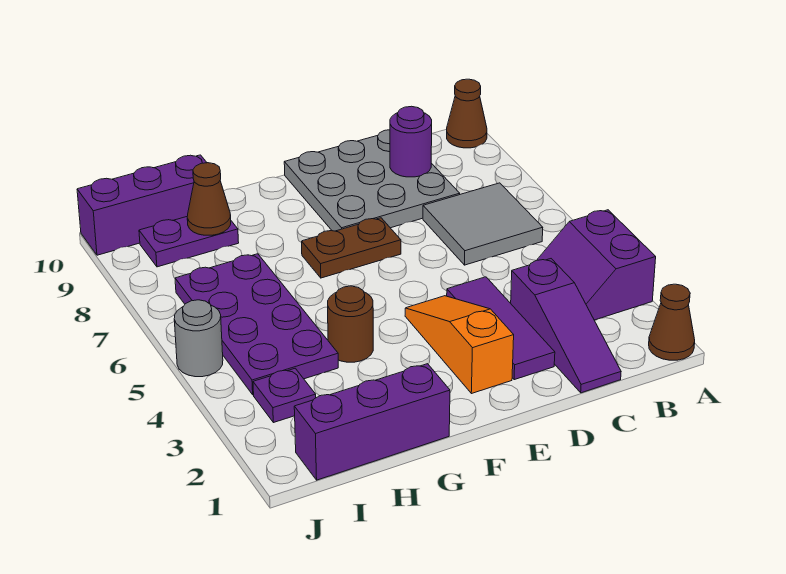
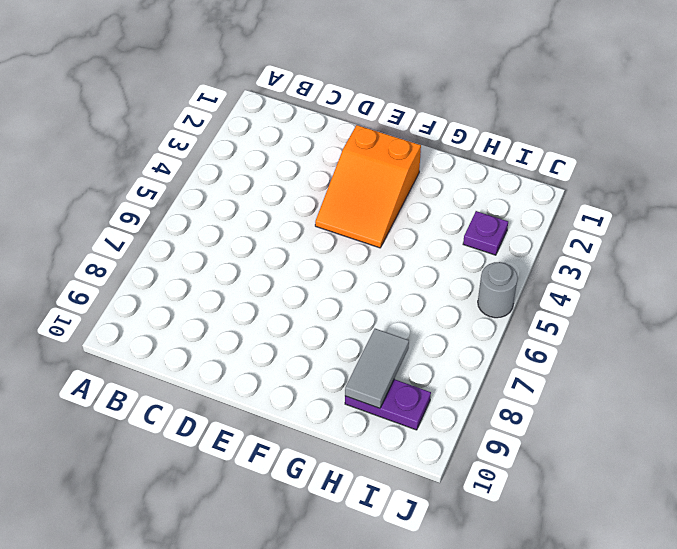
orange slope E2:F4 level 1 top 2 -> orange slope E2:E4 level 1 top 2
grey tile H8:H9 level 2 -> brown cone H9 level 2
none -> brown cone A1 level 1
none -> purple slope A3:B4 level 1 top A
none -> brown cone A10 level 1

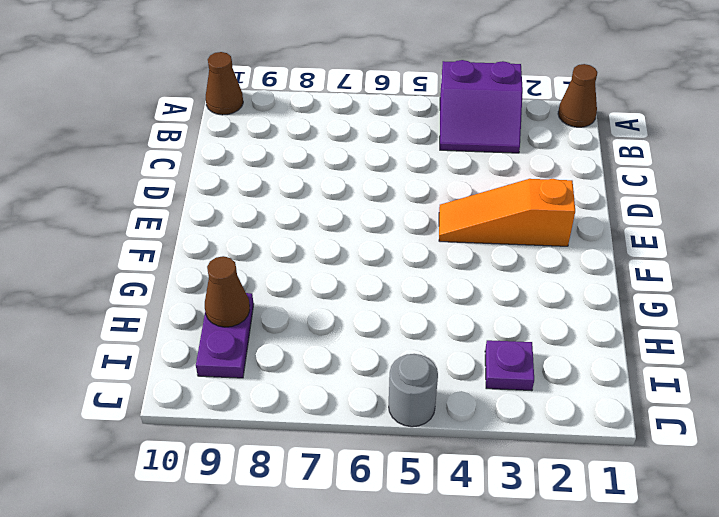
none -> grey tile B6:C7 level 1
none -> purple slope C1:C3 level 1 top 3
none -> grey plate C8:E10 level 1

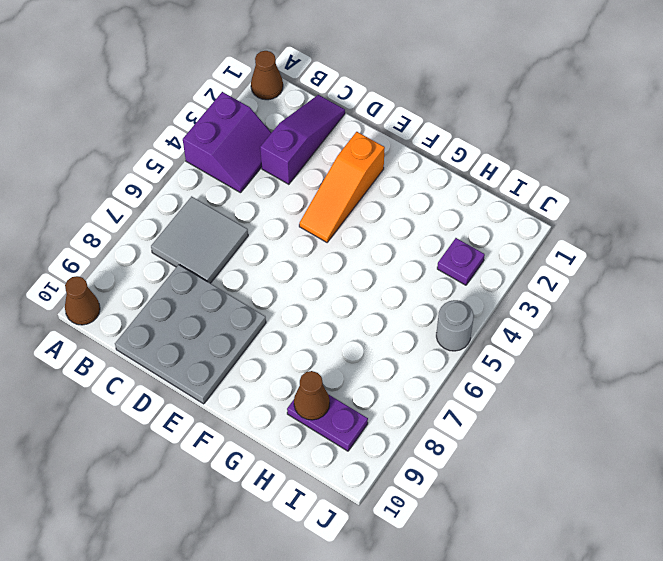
none -> purple tile D2:D4 level 1
none -> brown plate E7:F7 level 1
none -> purple brick G1:I1 level 1

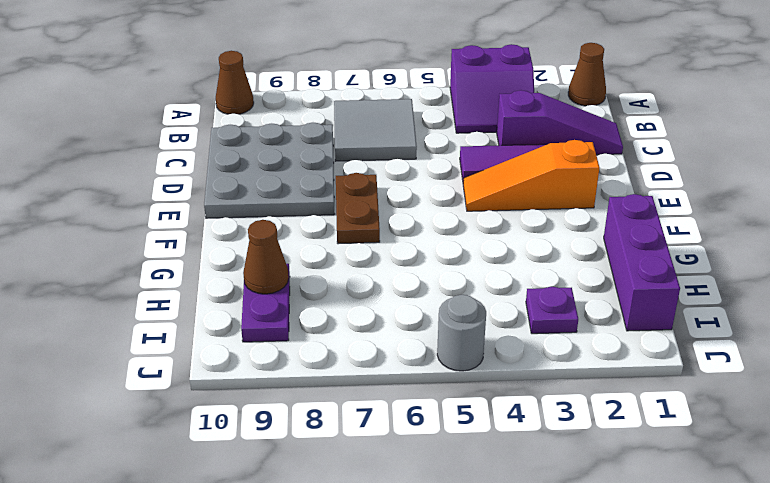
none -> brown round brick G4 level 1
none -> purple plate H4:I7 level 1
none -> purple brick H10:J10 level 1

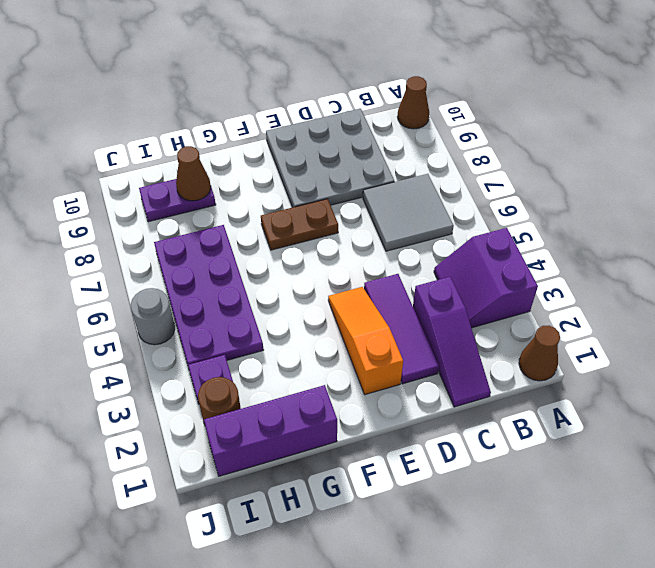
brown round brick I2 level 1 -> brown round brick G4 level 1
none -> purple brick H10:J10 level 1
none -> purple round brick C9 level 2

